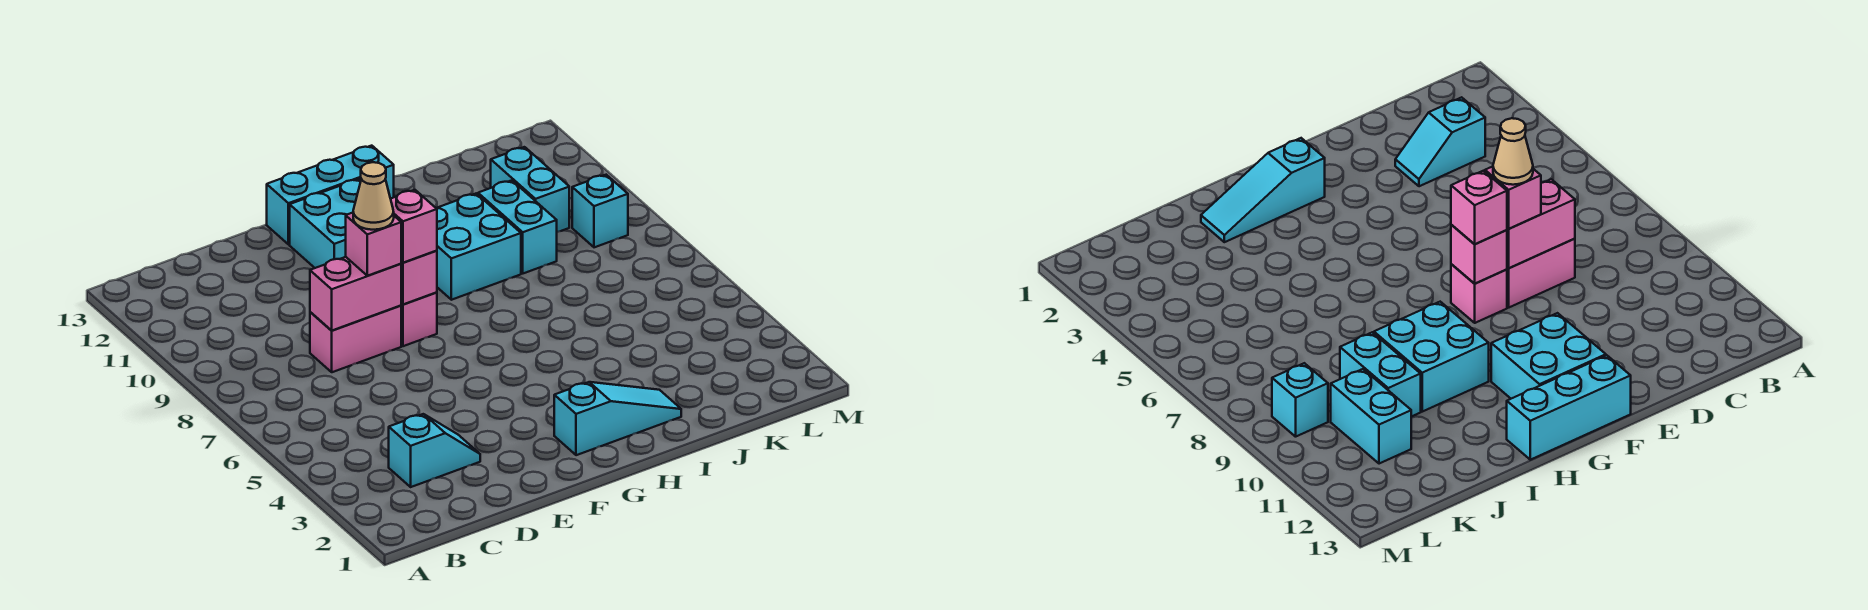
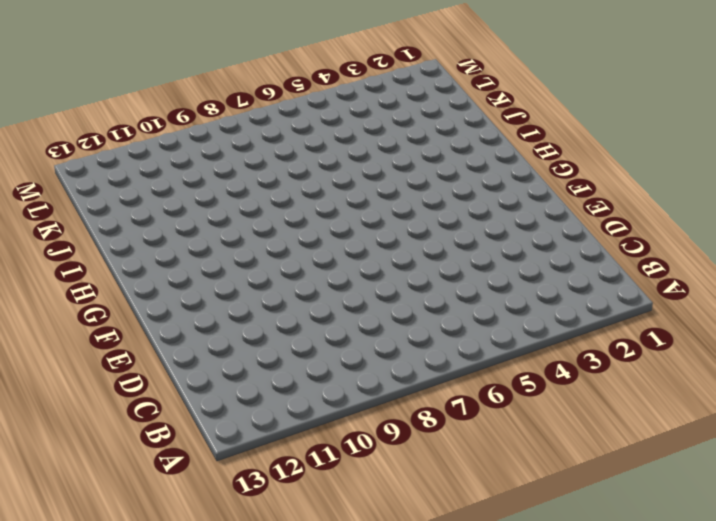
none -> cyan slope C3:D3 level 1 top C
none -> pink brick D8:E8 level 1
none -> pink brick F8 level 1

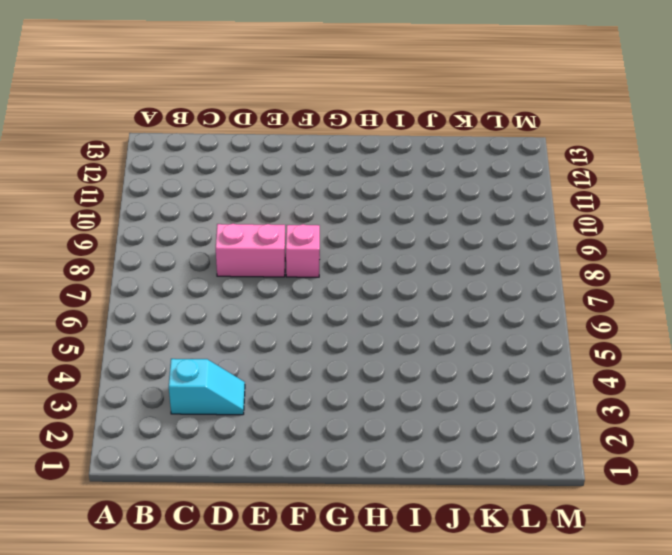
none -> cyan brick F11:G12 level 1
none -> cyan brick F13:H13 level 1
none -> cyan slope G2:I2 level 1 top G

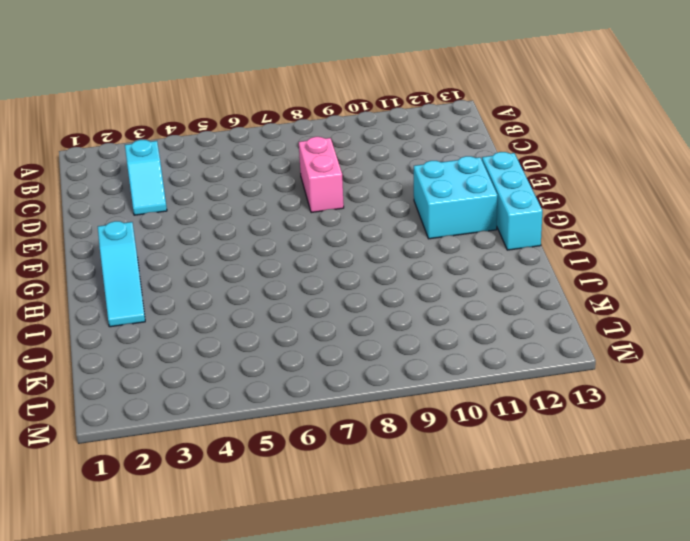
none -> pink brick F8 level 1
none -> cyan brick H9:I10 level 1
none -> cyan brick J9:J10 level 1

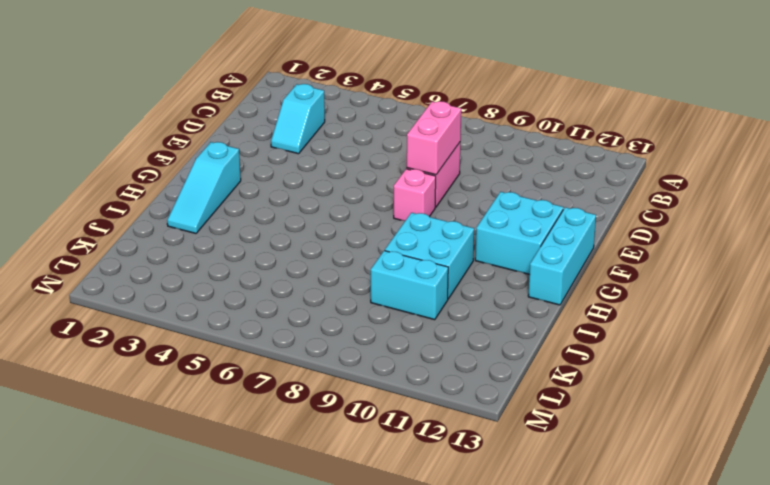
none -> cyan brick K10:K11 level 1
none -> cyan brick L9 level 1
none -> pink brick F8 level 2

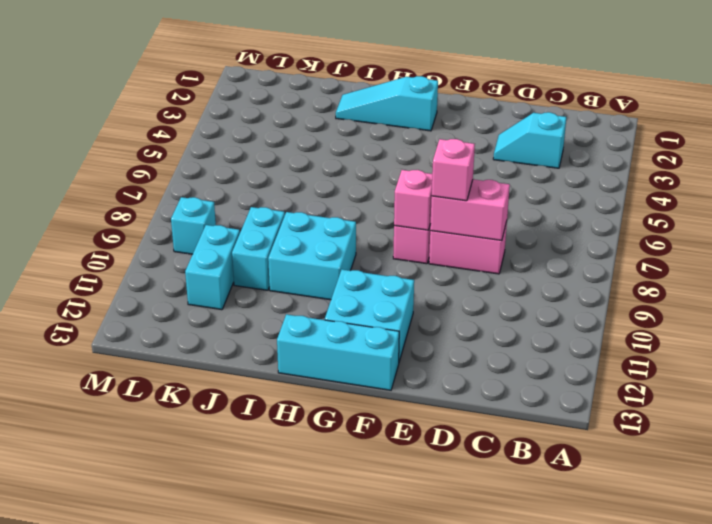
none -> pink brick F8 level 3
none -> tan cone E8 level 4

